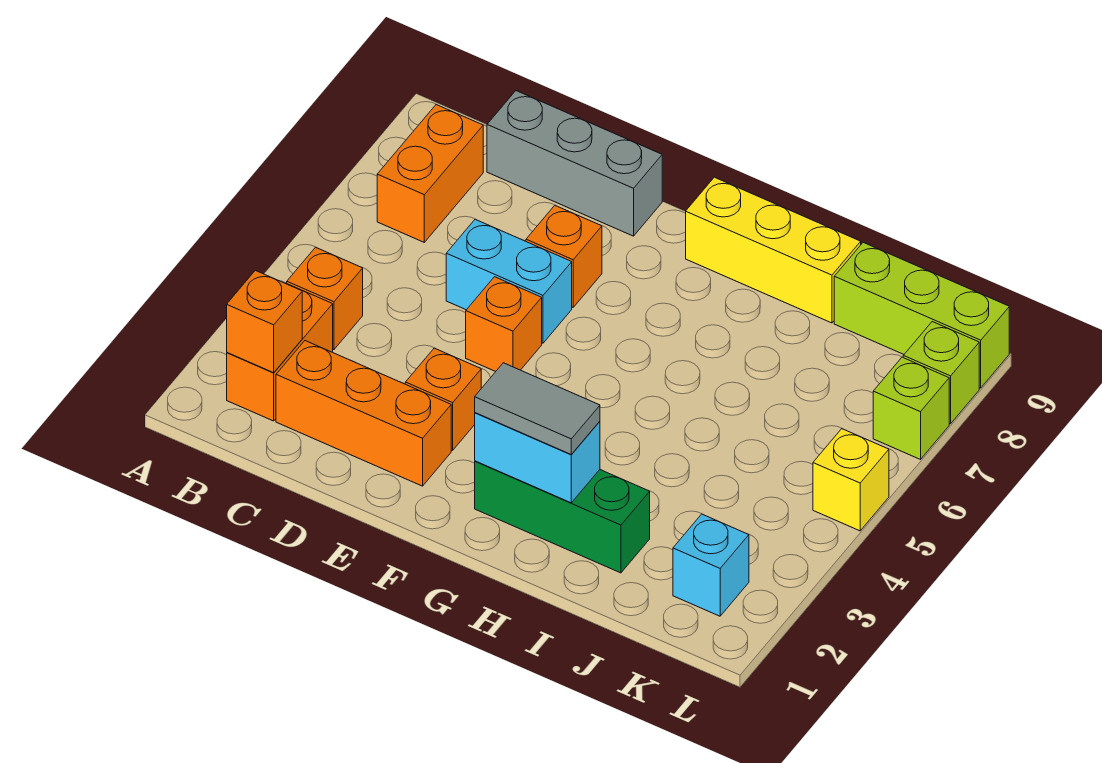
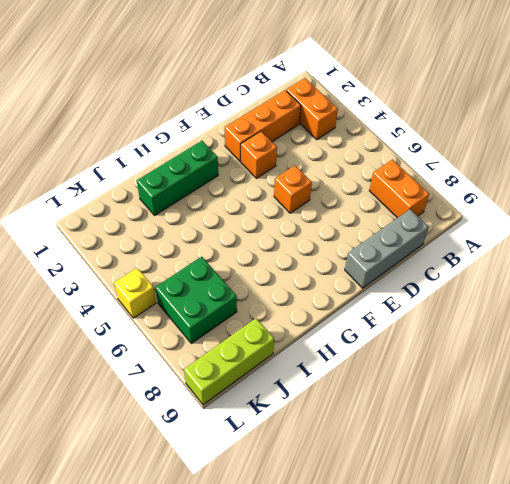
green brick J6:K7 level 1 -> none
none -> orange brick B4 level 1
none -> cyan brick D6:E6 level 1
none -> orange brick E7 level 1

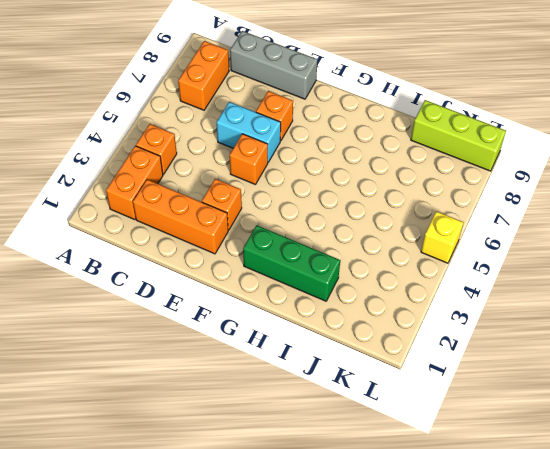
none -> yellow brick G9:I9 level 1
none -> cyan brick K2 level 1
none -> lime brick L7 level 1

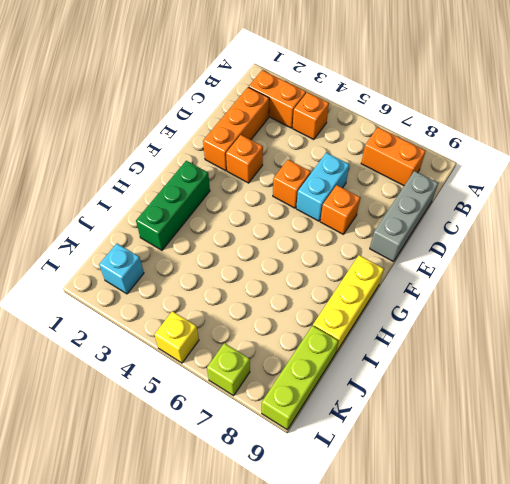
none -> lime brick L8 level 1
none -> orange brick B2 level 2
none -> cyan brick G2:H2 level 2

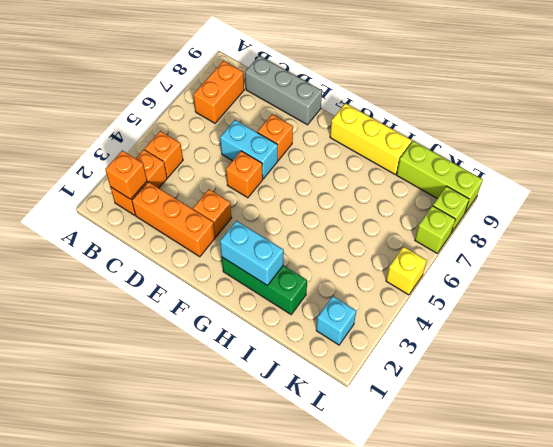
none -> grey tile G2:H2 level 3

